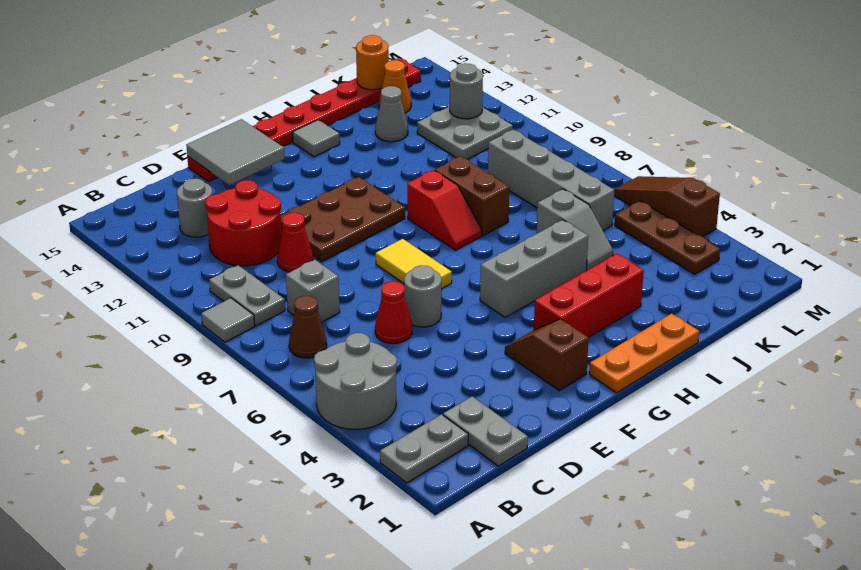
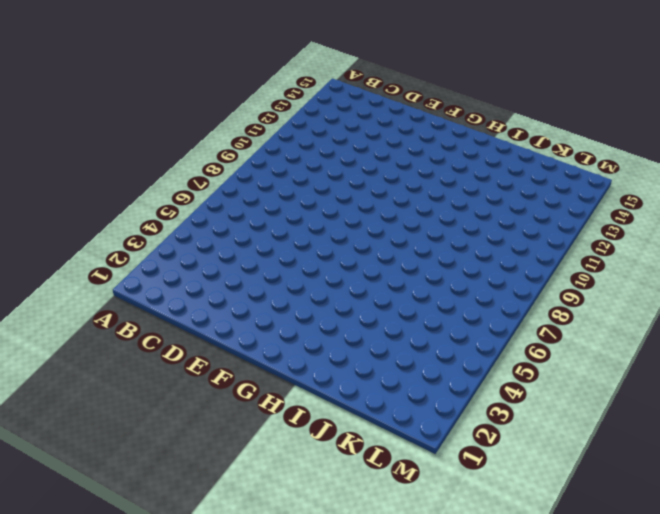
none -> grey plate A2:B2 level 1
none -> grey round brick A4:B5 level 1
none -> grey tile A9 level 1
none -> brown cone B7 level 1

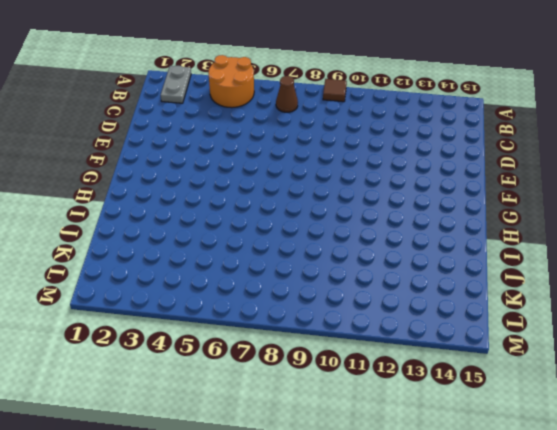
orange round brick A4:B5 level 1 -> grey round brick A4:B5 level 1
brown tile A9 level 1 -> grey tile A9 level 1
none -> grey plate B9:B10 level 1
none -> grey plate C1:C2 level 1
none -> grey brick C8 level 1
none -> red round brick C11:D12 level 1

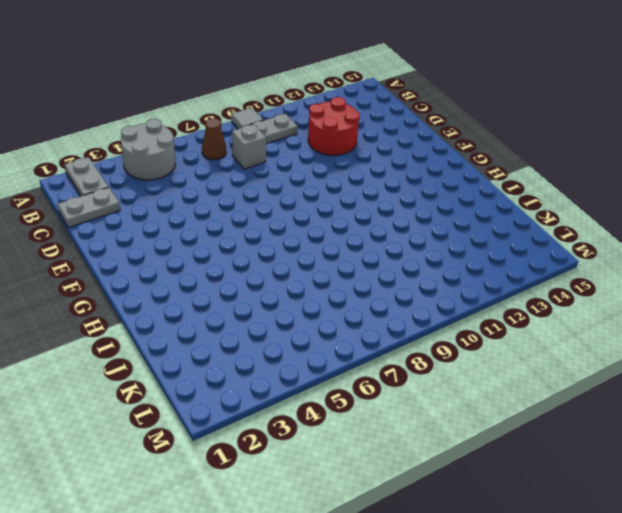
none -> grey round brick C13 level 1
none -> red cone D6 level 1
none -> red cone D10 level 1
none -> grey round brick E6 level 1

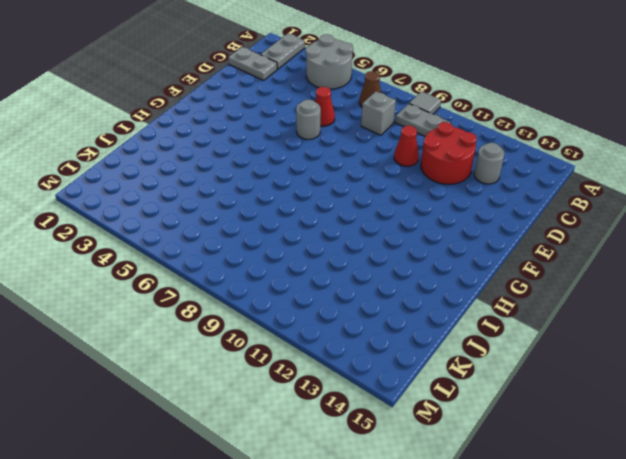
none -> brown plate E10:G11 level 1
none -> red plate E15:L15 level 1
none -> brown slope F2:F3 level 1 top 2
none -> yellow tile F7:F8 level 1

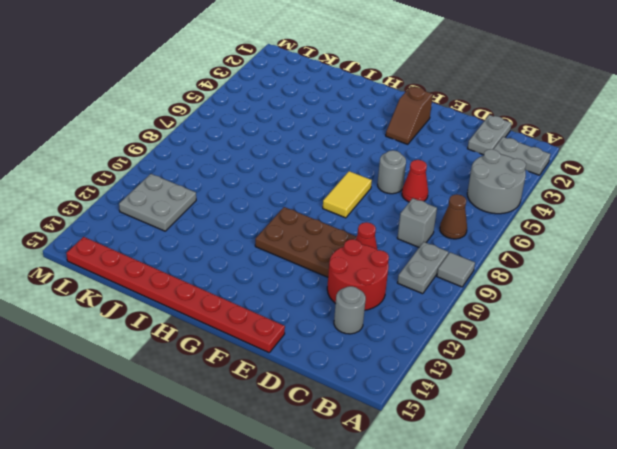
none -> orange plate G1:I1 level 1
none -> red brick G3:I3 level 1
none -> grey brick G5:I5 level 1
none -> red slope H8:H9 level 1 top 9

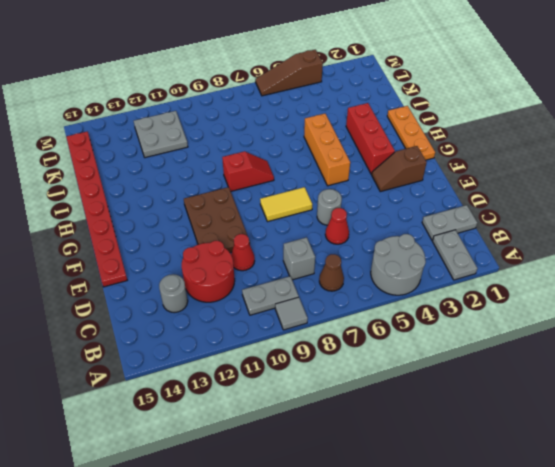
orange brick G5:I5 level 1 -> grey brick G5:I5 level 1
none -> grey tile H14 level 1
none -> brown brick I8:I9 level 1
none -> grey slope J5:J6 level 1 top 6
none -> grey cone J13 level 1

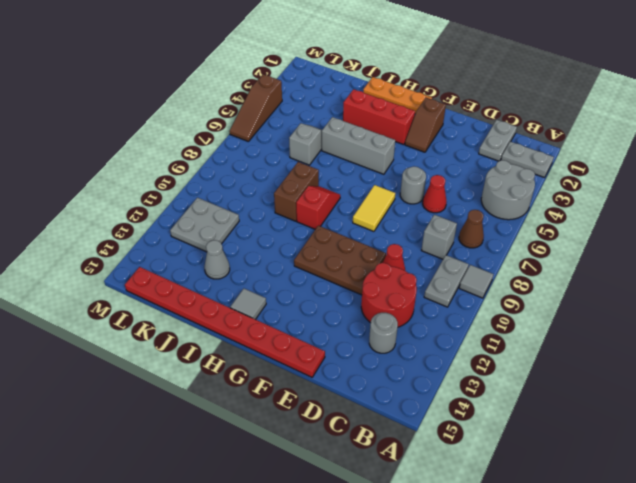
none -> grey brick K6:K9 level 1
none -> orange cone K14 level 1
none -> brown plate L3:L5 level 1
none -> grey tile E14:F15 level 2

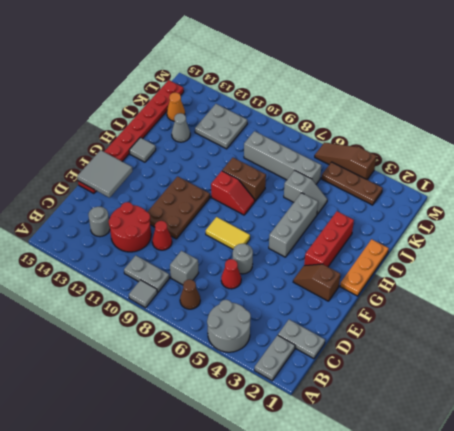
none -> orange round brick K15 level 2
none -> grey round brick L12 level 2

